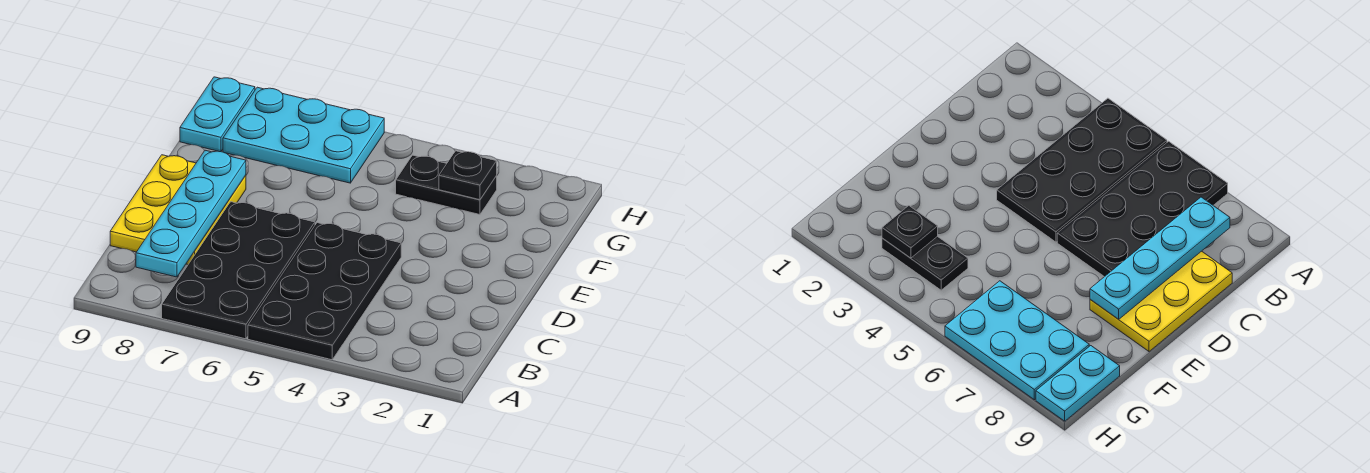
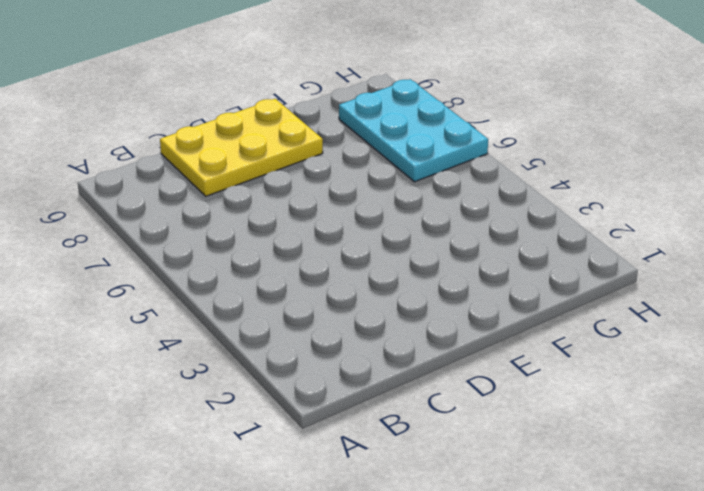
none -> black plate A4:D5 level 1
none -> black plate A6:D7 level 1

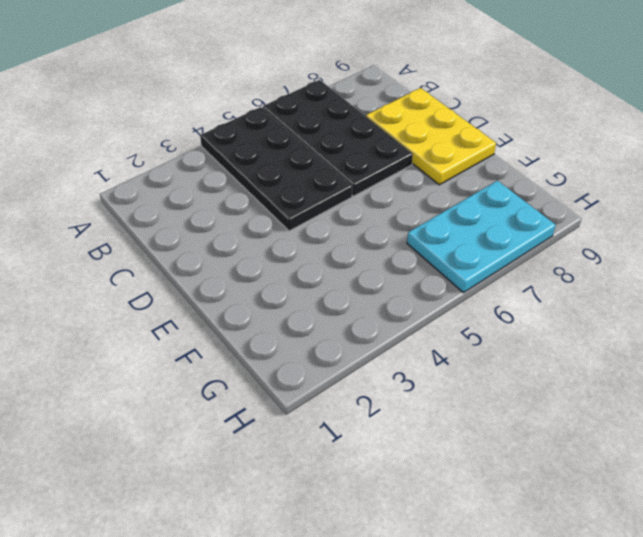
none -> black plate G3:G4 level 1
none -> cyan plate G9:H9 level 1

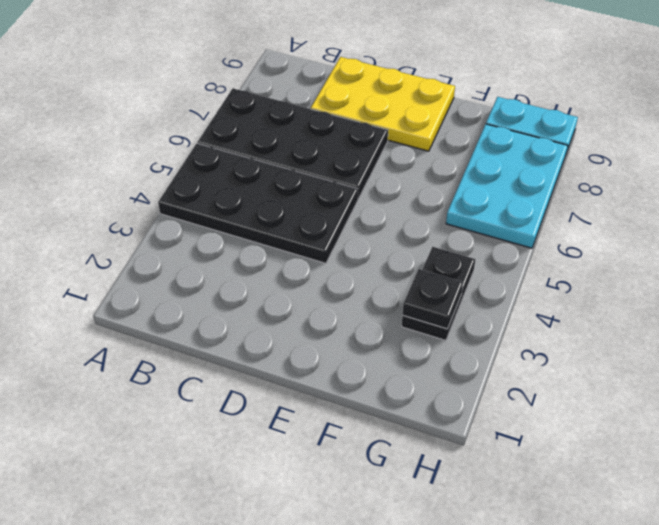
none -> cyan plate B8:E8 level 2

